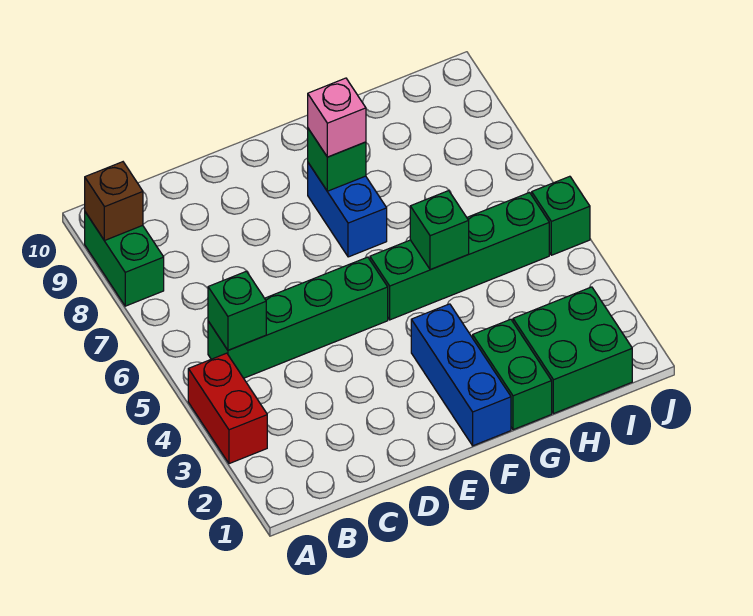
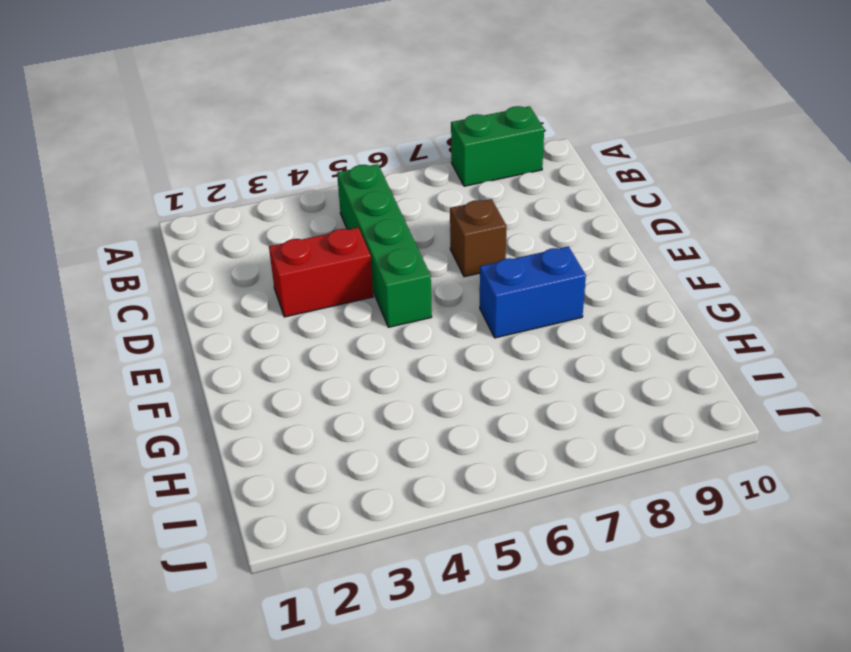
red brick D3:D4 level 1 -> red brick A3:A4 level 1
brown brick D7 level 1 -> brown brick A9 level 2
none -> blue brick F1:F3 level 1
none -> green brick F5:I5 level 1
none -> green brick G1:G2 level 1

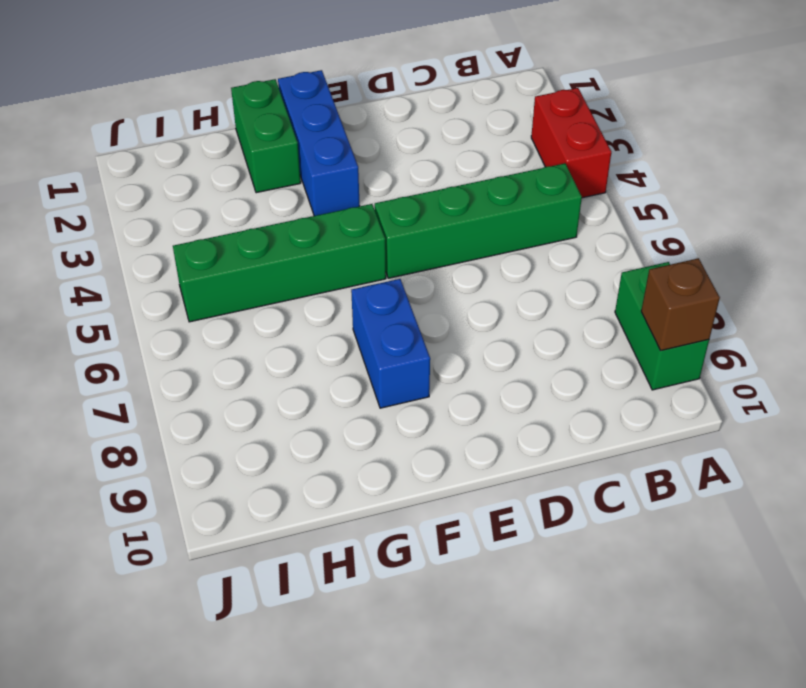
none -> green brick H1:I2 level 1
none -> green brick J5 level 1
none -> green brick B5 level 2

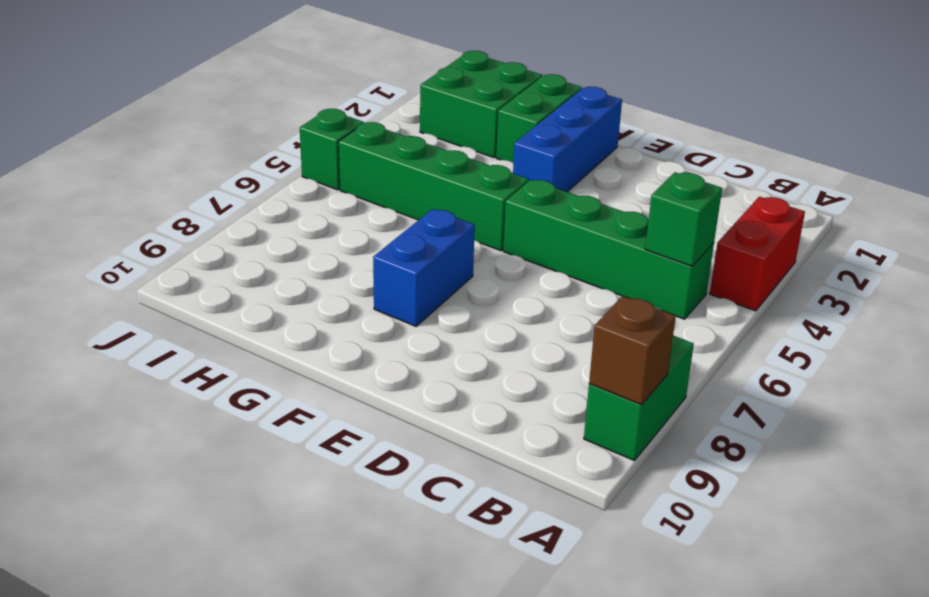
none -> green brick F8 level 2
none -> green brick G5 level 2
none -> pink brick F8 level 3

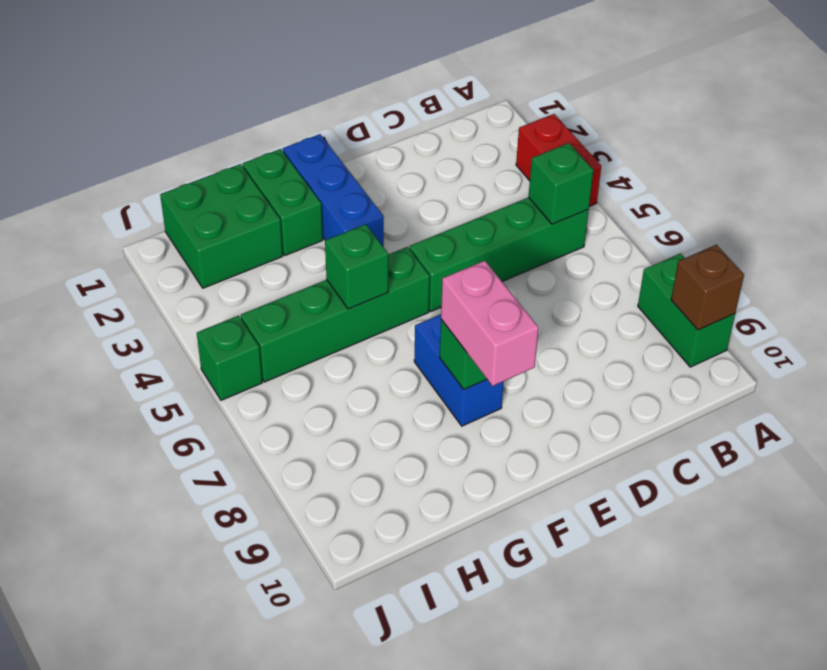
pink brick F8:F9 level 3 -> pink brick F8 level 3

